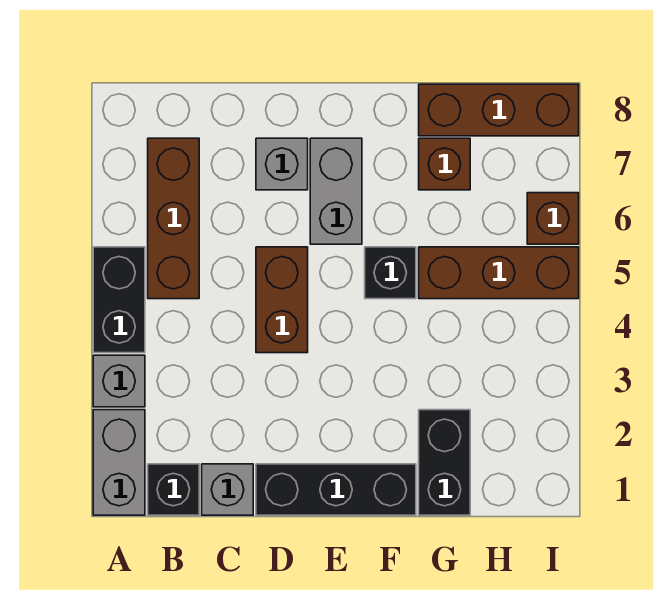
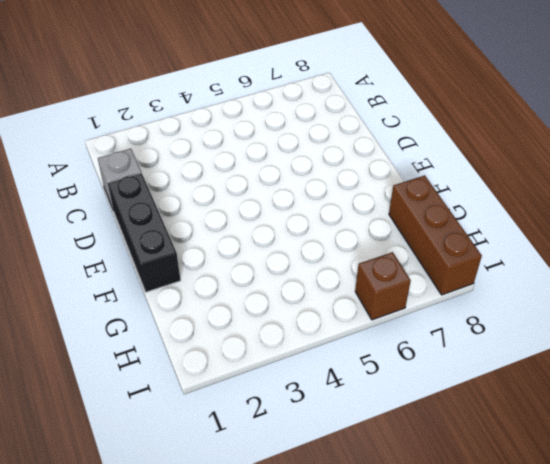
none -> grey brick A1:A2 level 1
none -> grey brick A3 level 1
none -> black brick A4:A5 level 1

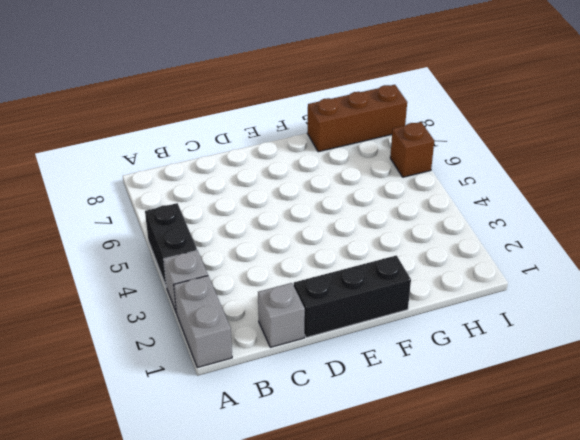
none -> black brick B1 level 1
none -> brown brick B5:B7 level 1
none -> brown brick D4:D5 level 1

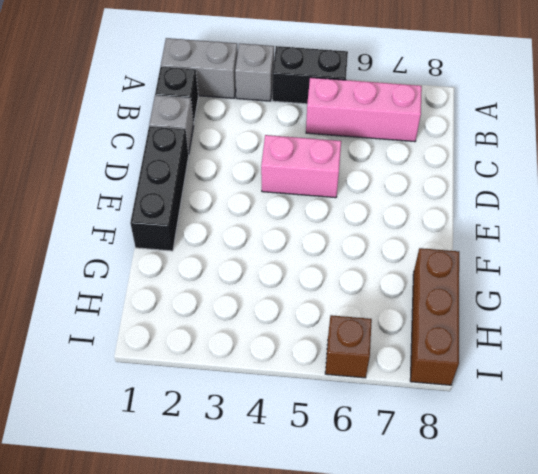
pink brick B5:B7 level 1 -> brown brick B5:B7 level 1
pink brick D4:D5 level 1 -> brown brick D4:D5 level 1
none -> grey brick D7 level 1
none -> grey brick E6:E7 level 1
none -> black brick F5 level 1

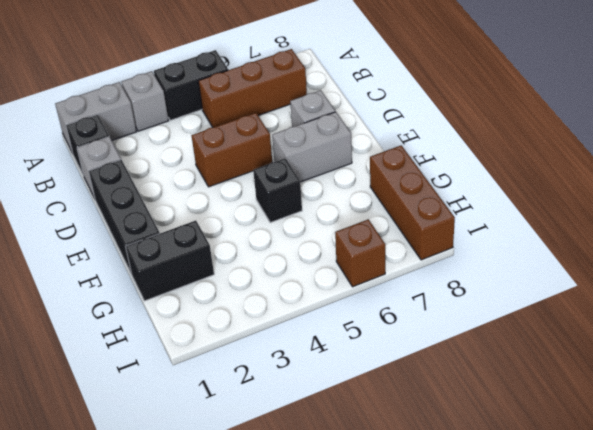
none -> brown brick G5:I5 level 1
none -> brown brick G7 level 1

